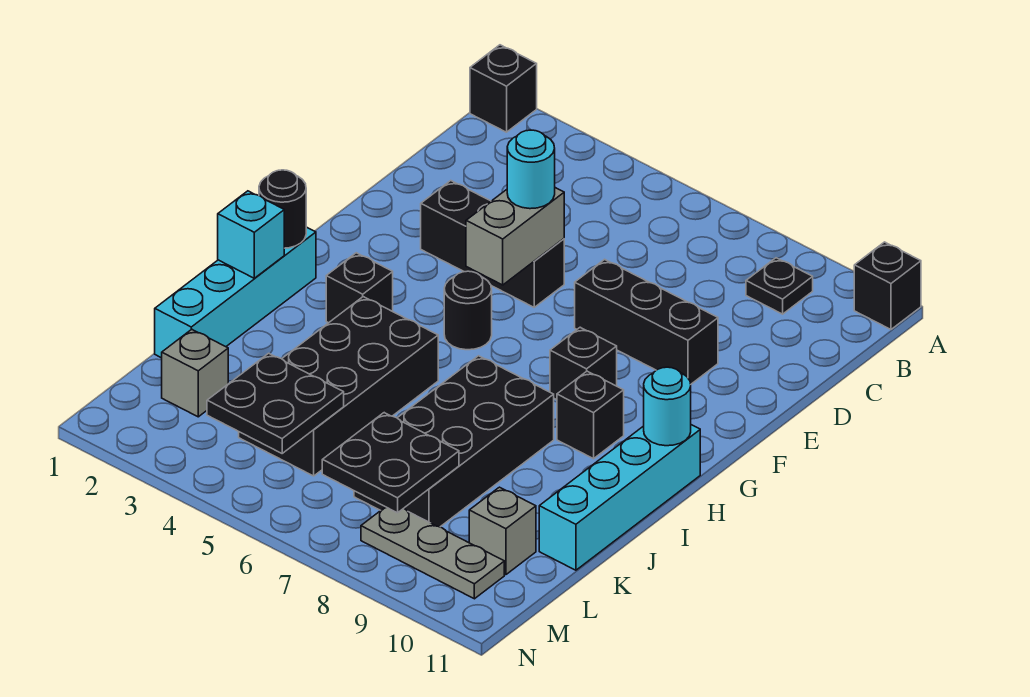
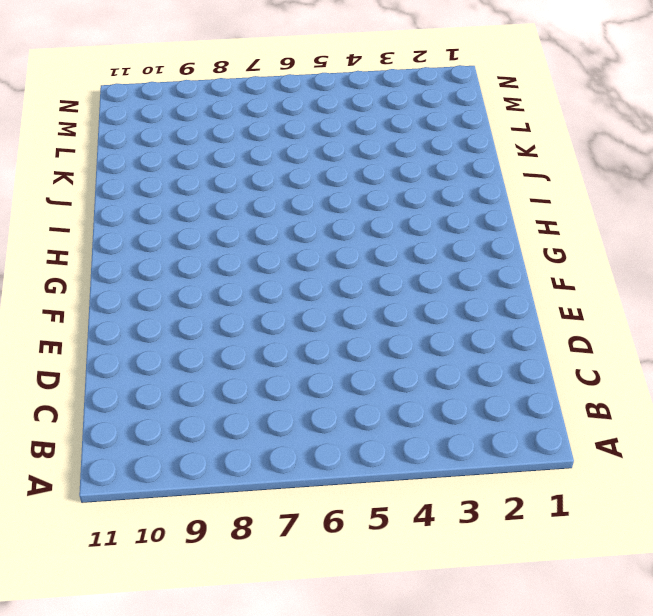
none -> black brick A1 level 1
none -> black brick A11 level 1
none -> black plate B9 level 1

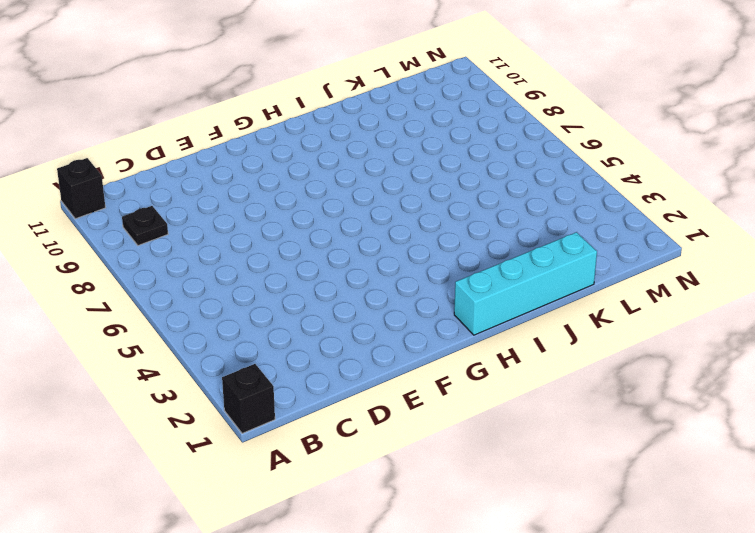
none -> black brick E3:E5 level 1
none -> black brick E7:E9 level 1
none -> black round brick G5 level 1

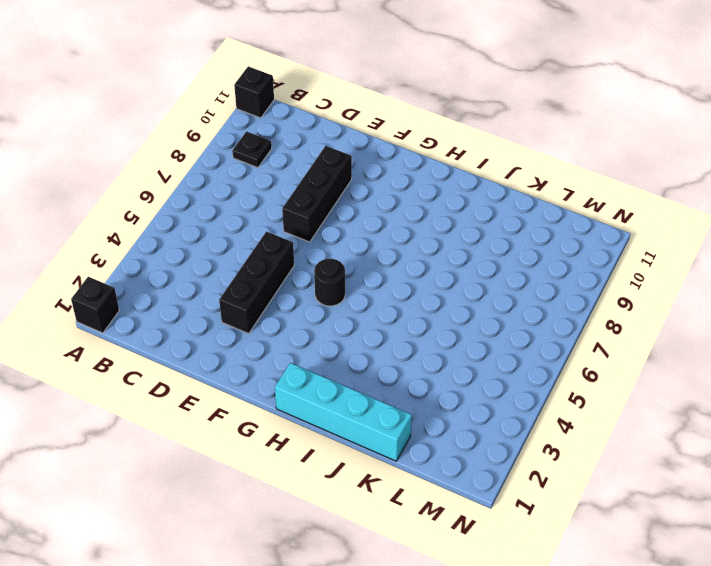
none -> black brick G8 level 1
none -> black brick H3 level 1
none -> black brick H9 level 1

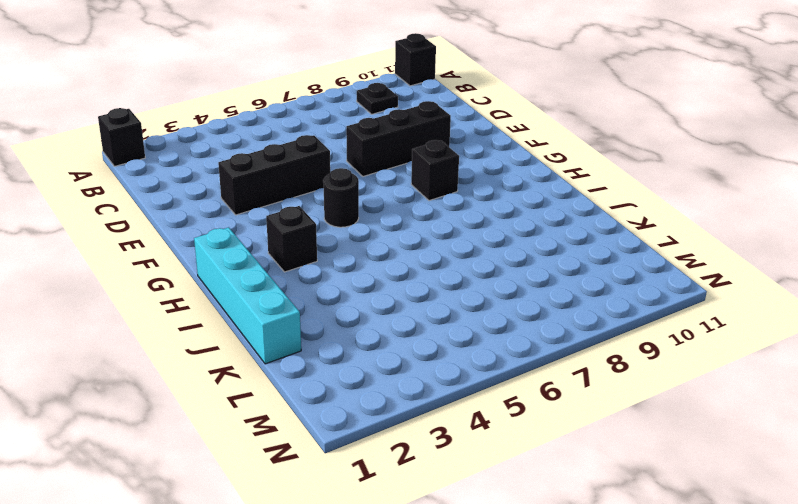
none -> black brick H9 level 1
none -> cyan brick H11:K11 level 1
none -> black brick I4:L5 level 1

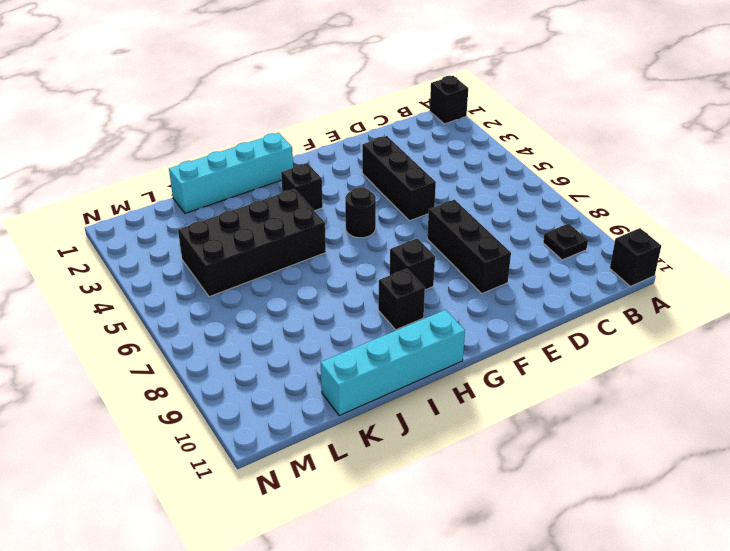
none -> black brick I7:L8 level 1
none -> grey brick L2 level 1
none -> grey brick L10 level 1

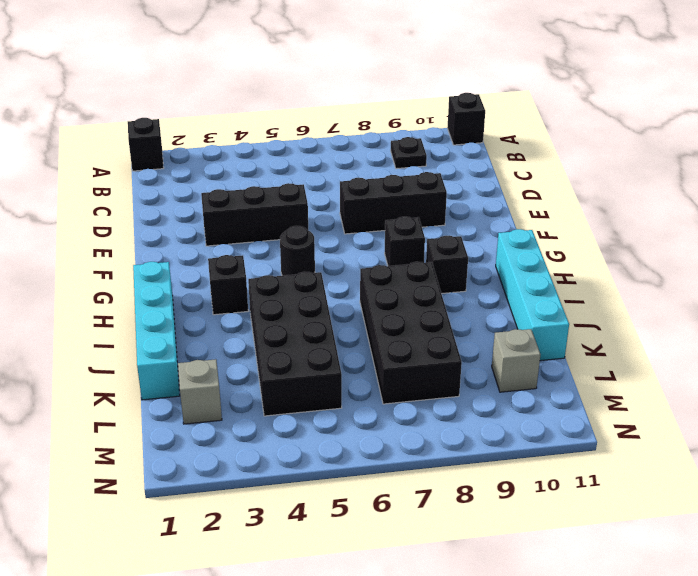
none -> grey plate M8:M10 level 1
none -> grey brick E5:F5 level 2
none -> black round brick H1 level 2

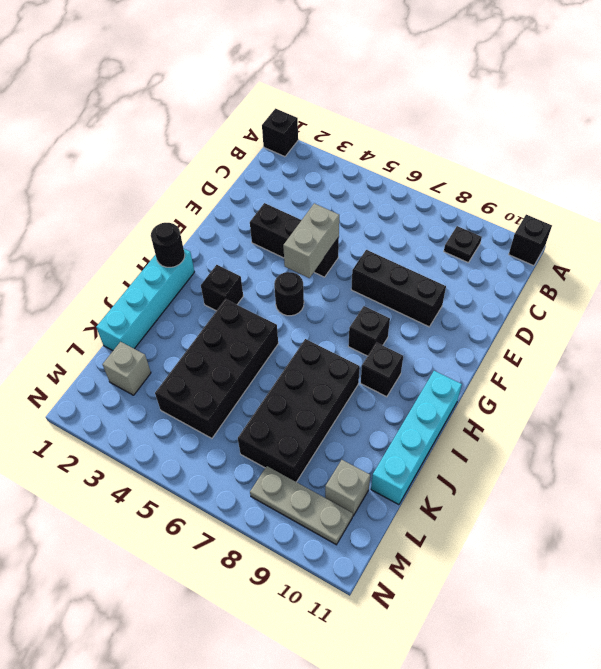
none -> cyan round brick H11 level 2
none -> cyan brick I1 level 2
none -> black plate L4:M5 level 2

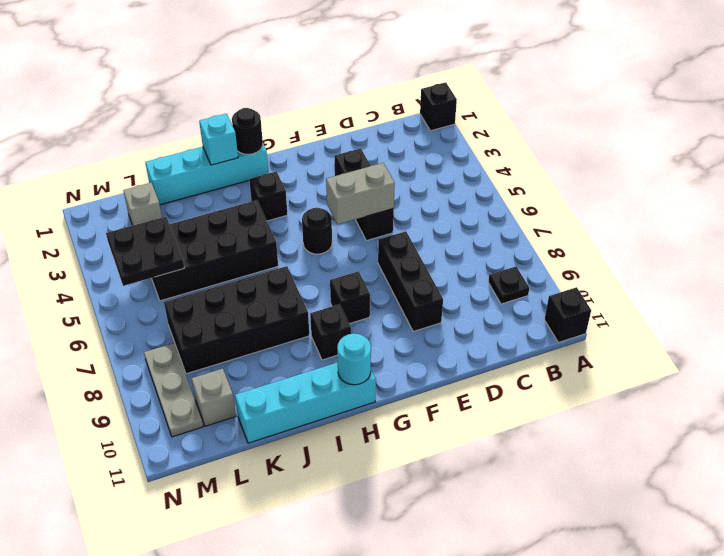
none -> black plate L7:M8 level 2
none -> cyan round brick E5 level 3

